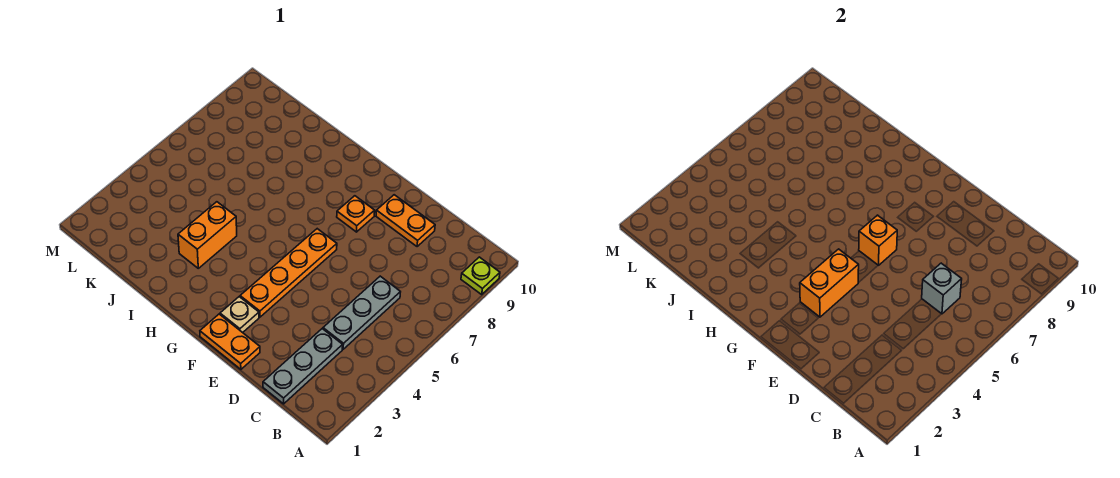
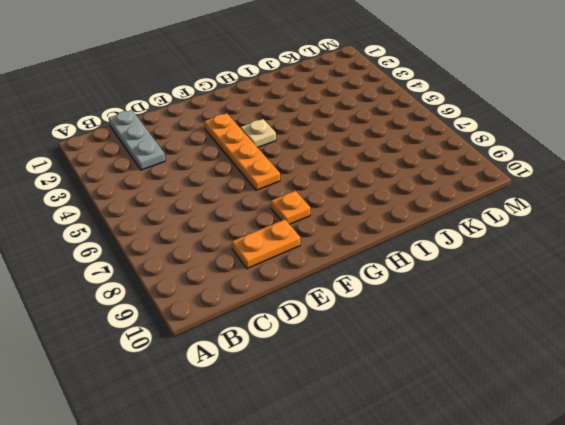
tan plate G4 level 1 -> tan plate F2 level 1
none -> lime plate A9 level 1
none -> grey plate C4:C6 level 1
none -> orange plate E1:F1 level 1

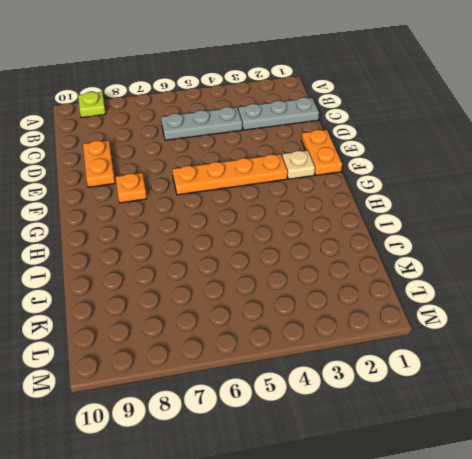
none -> orange brick I3:I4 level 1
none -> grey brick C6 level 2
none -> orange brick F3:F4 level 2

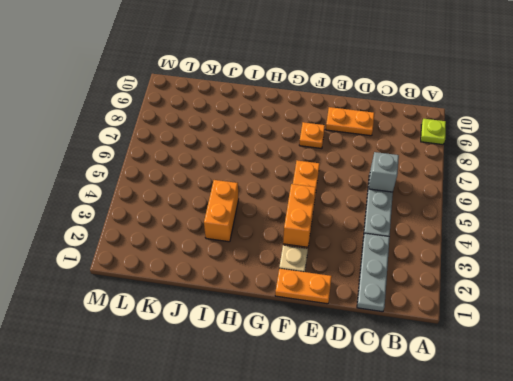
none -> orange brick F6 level 2

